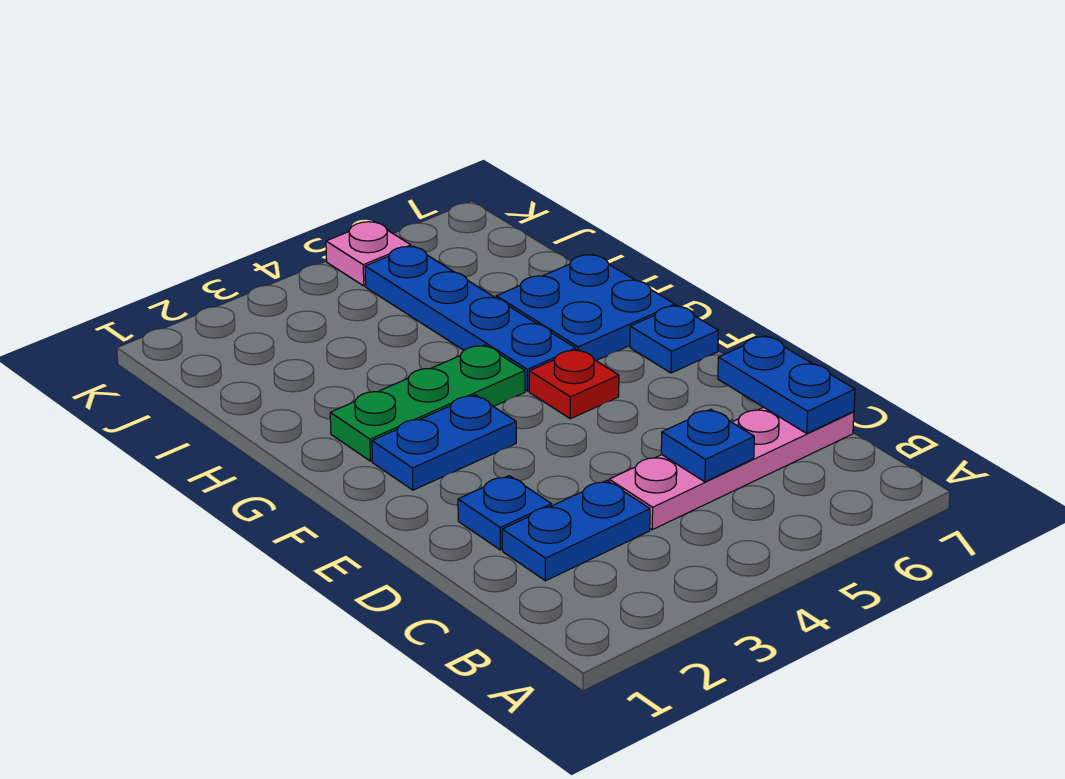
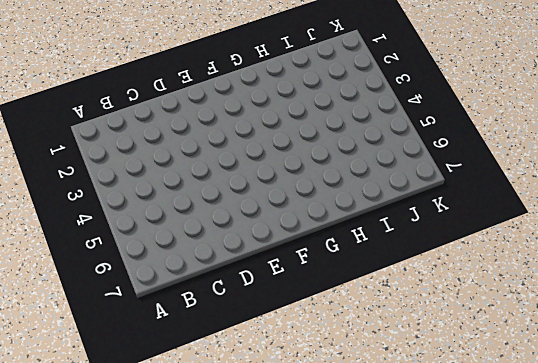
none -> blue plate C2:C3 level 1
none -> pink plate C4:C7 level 1
none -> blue plate D2 level 1

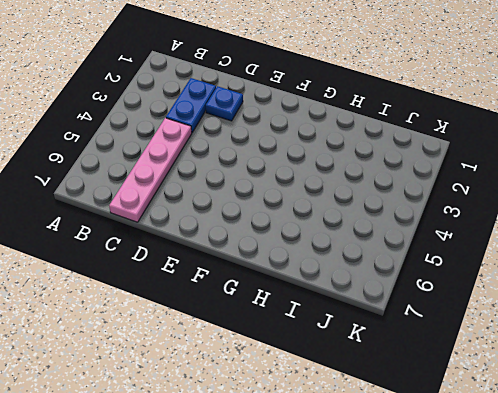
none -> blue plate F2:F3 level 1
none -> red plate F5 level 1
none -> blue plate F7 level 1

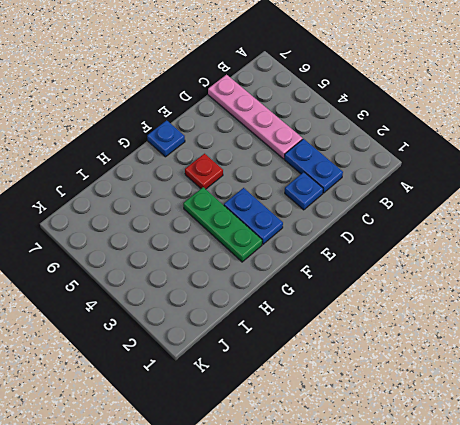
none -> blue plate G5:J5 level 1
none -> blue plate G6:H7 level 1
none -> pink plate K5 level 1

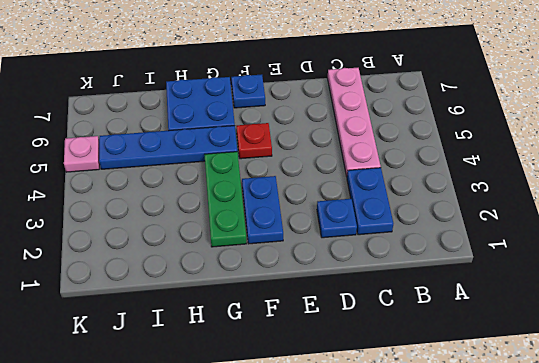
none -> blue plate C5 level 2
none -> blue plate C7:D7 level 2

